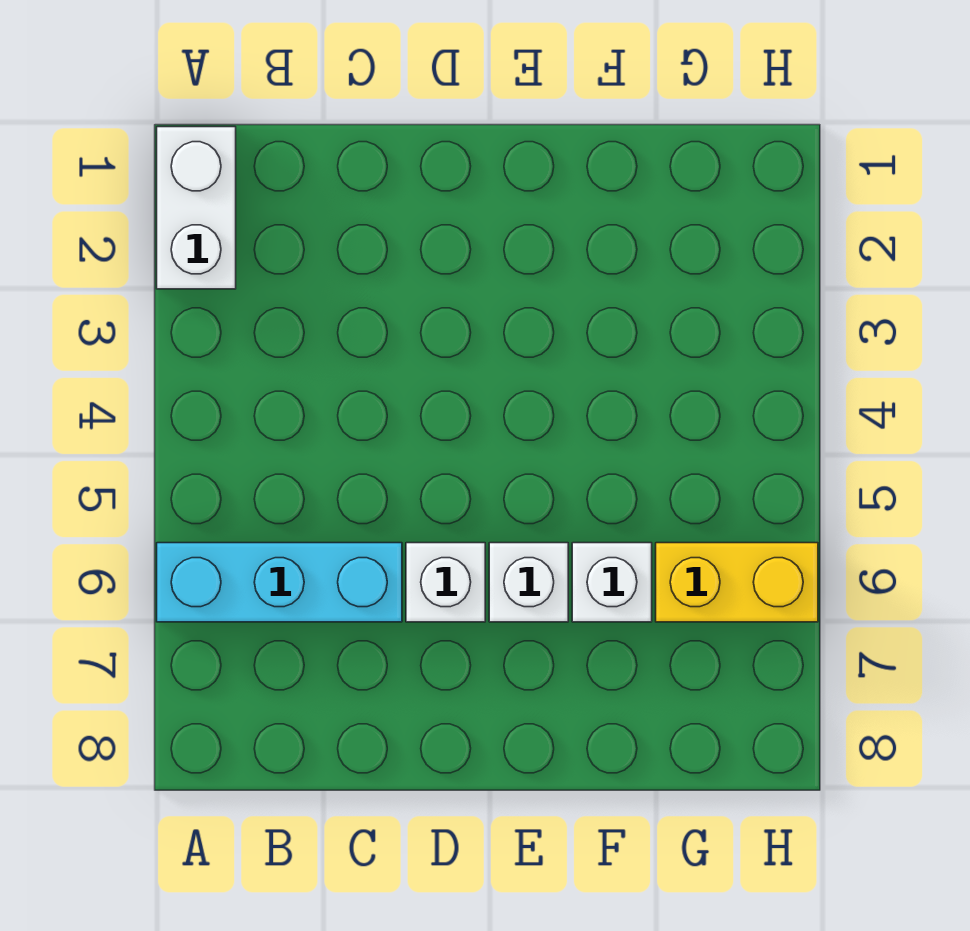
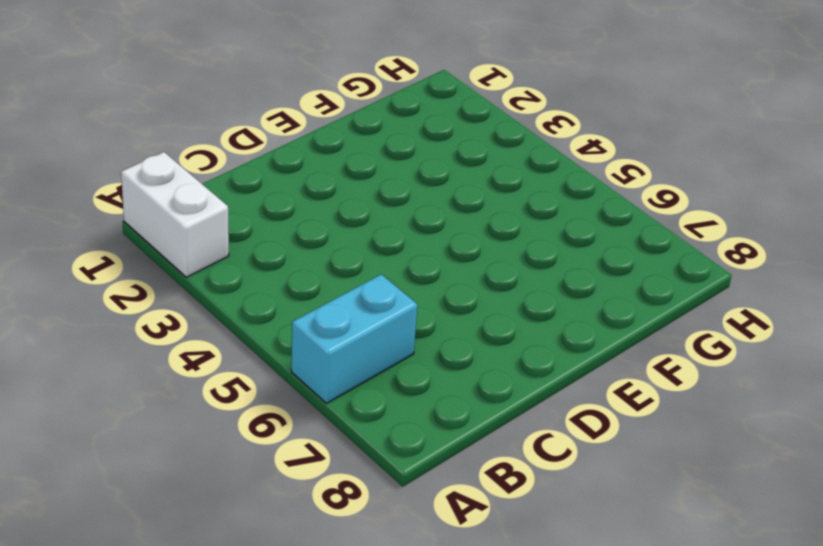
cyan brick A6:B6 level 1 -> cyan brick A6:C6 level 1
none -> white brick D6 level 1
none -> white brick E6 level 1

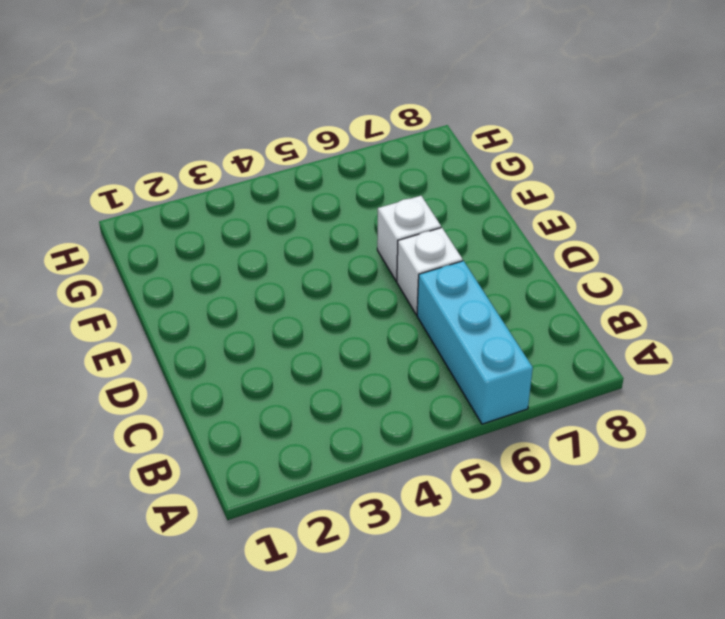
none -> white brick A1:A2 level 1
none -> white brick F6 level 1

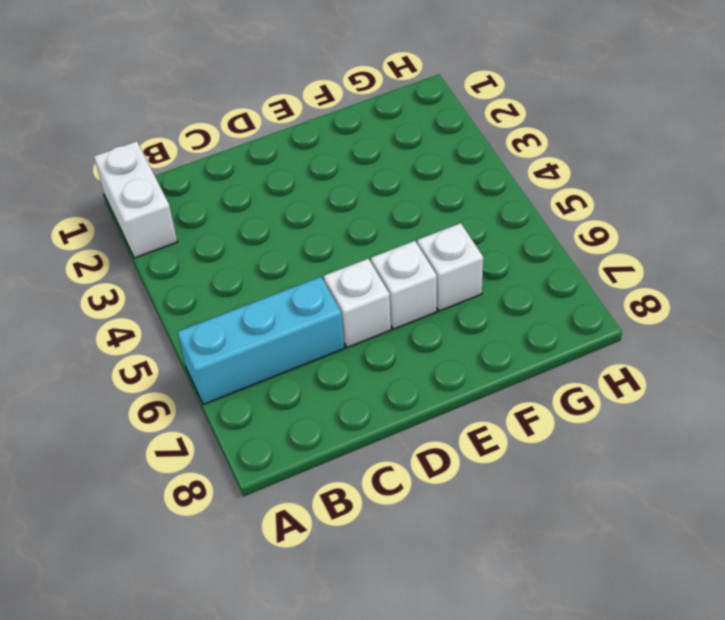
none -> yellow brick G6:H6 level 1

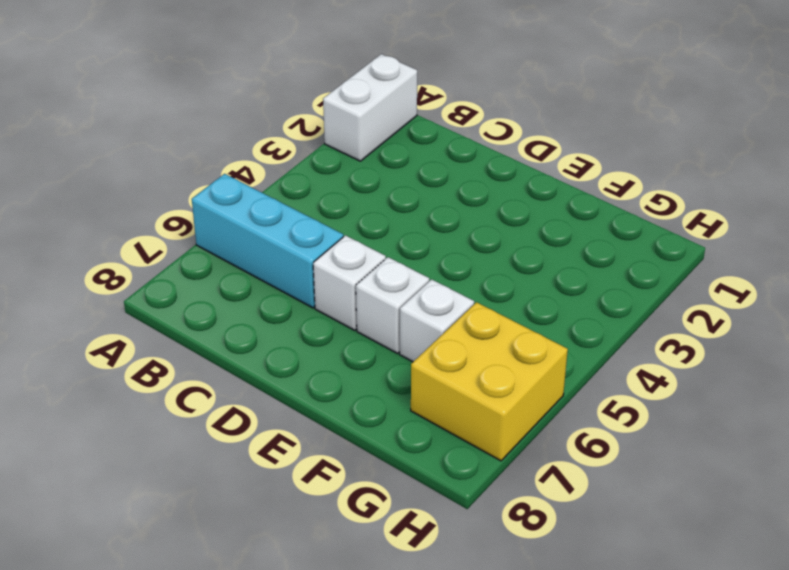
yellow brick G6:H7 level 1 -> yellow brick G6:H6 level 1

